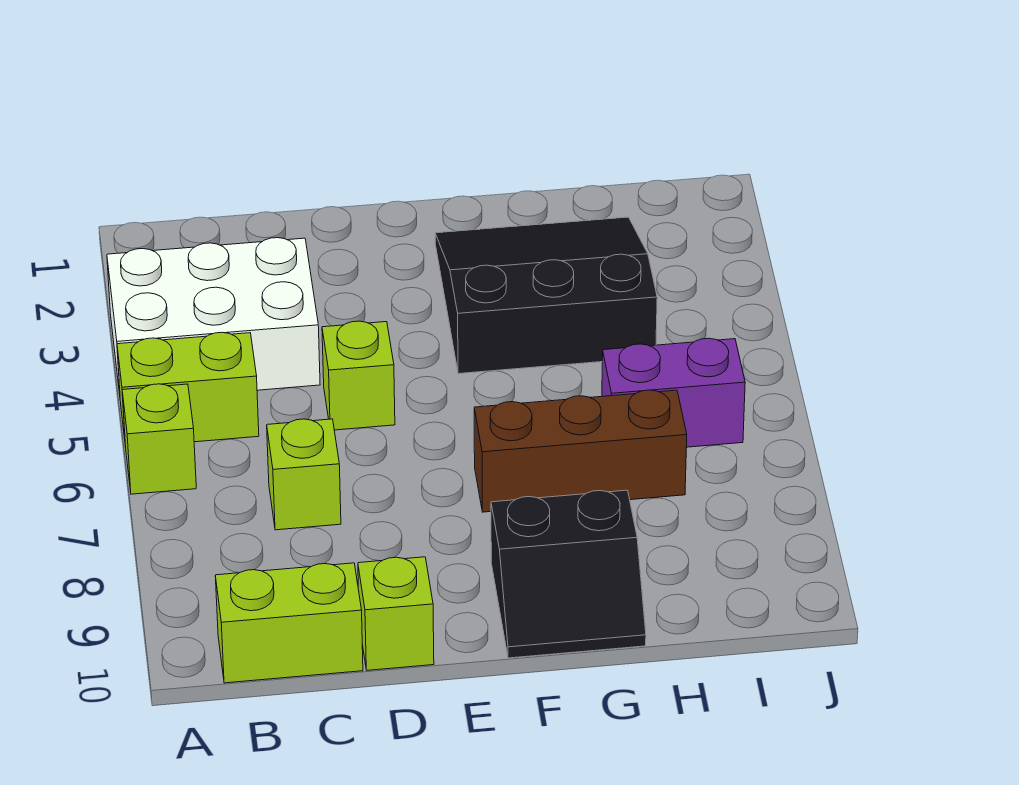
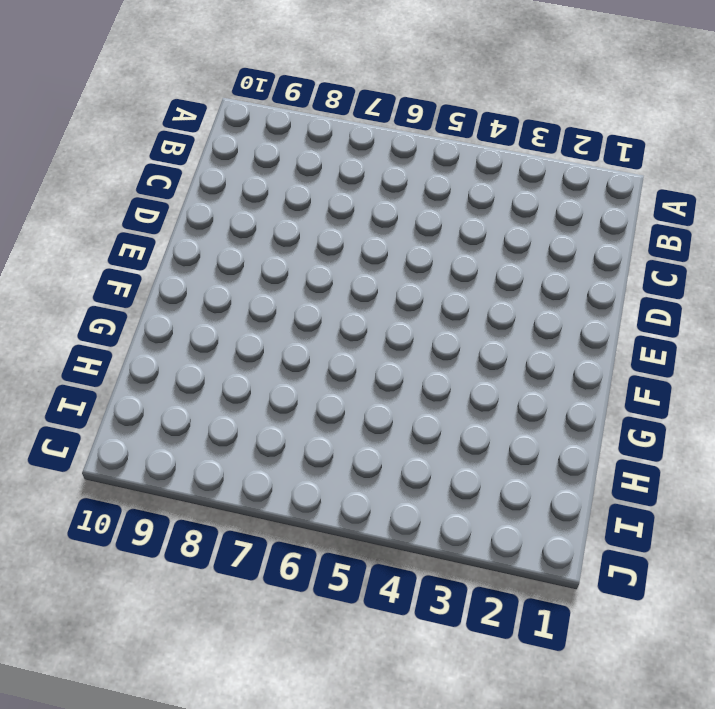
none -> white brick A3:C4 level 1
none -> lime brick A5:B5 level 1

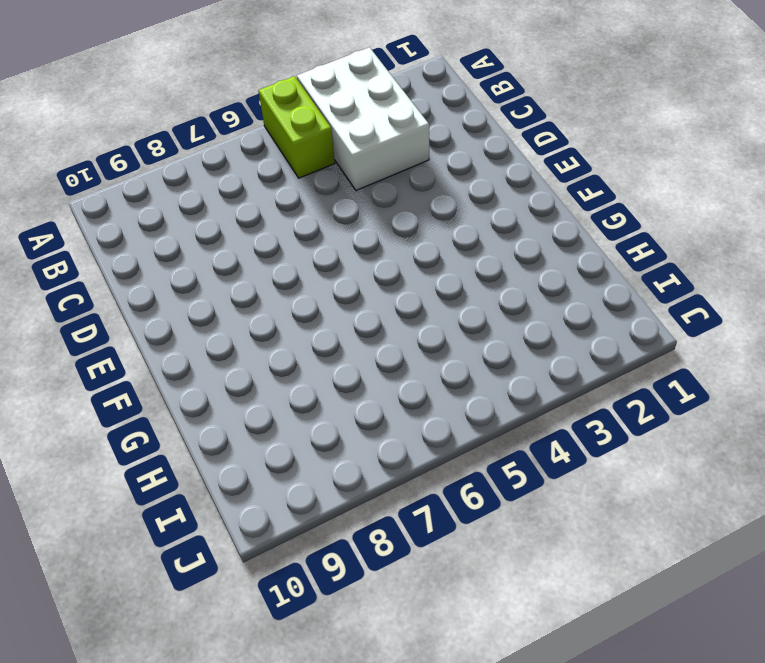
none -> lime brick A6 level 1
none -> lime brick B10:C10 level 1

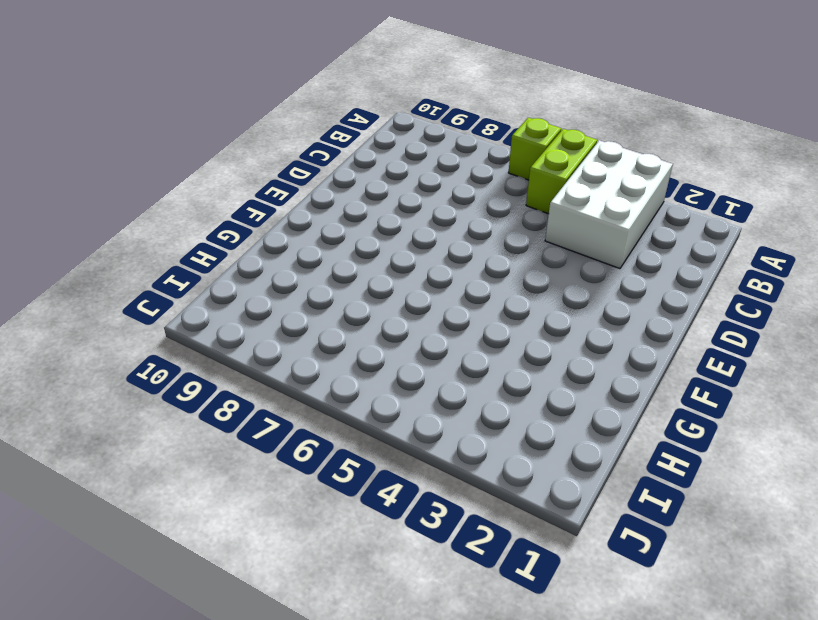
none -> lime brick B10:C10 level 1
none -> lime brick C7 level 1

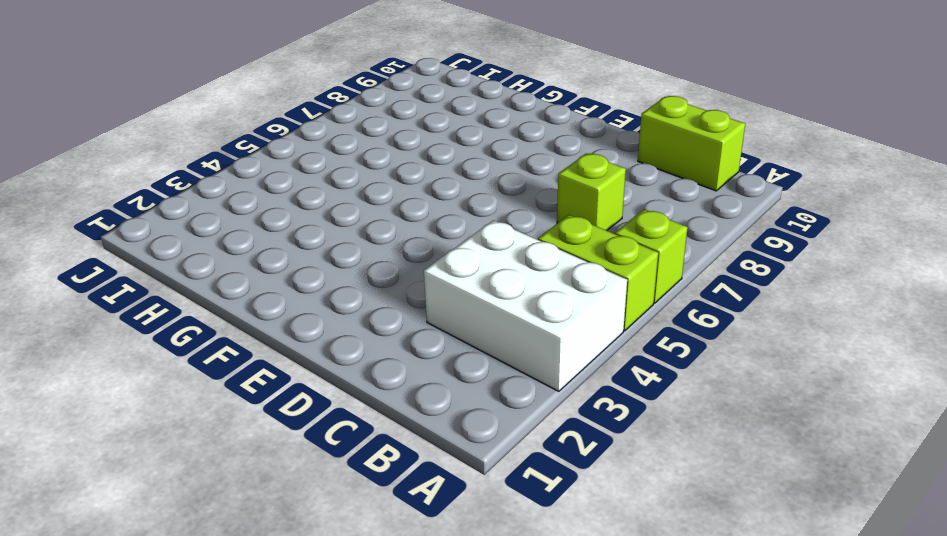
none -> lime brick D5 level 1
none -> lime brick D10 level 1

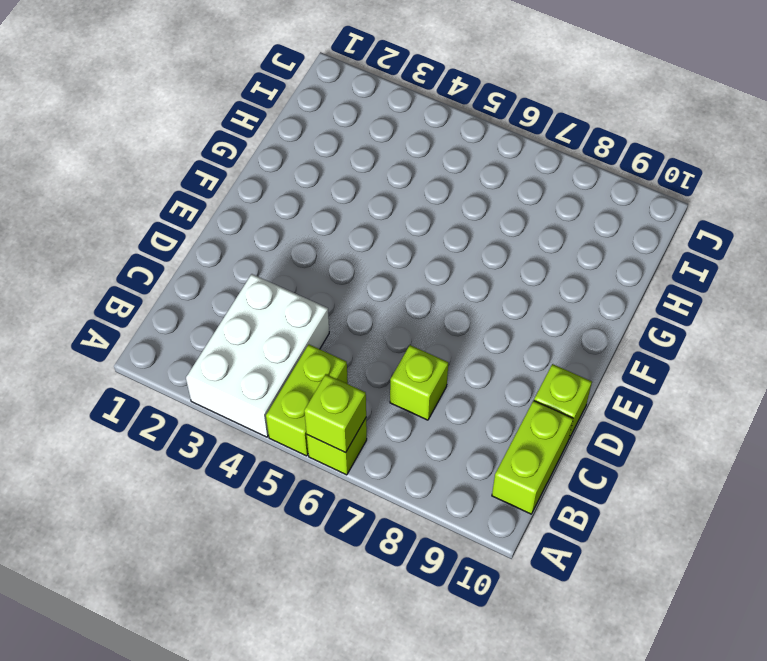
lime brick A6 level 2 -> lime brick D5 level 1
none -> black slope F2:H4 level 1 top 4
none -> brown brick F7:H7 level 1

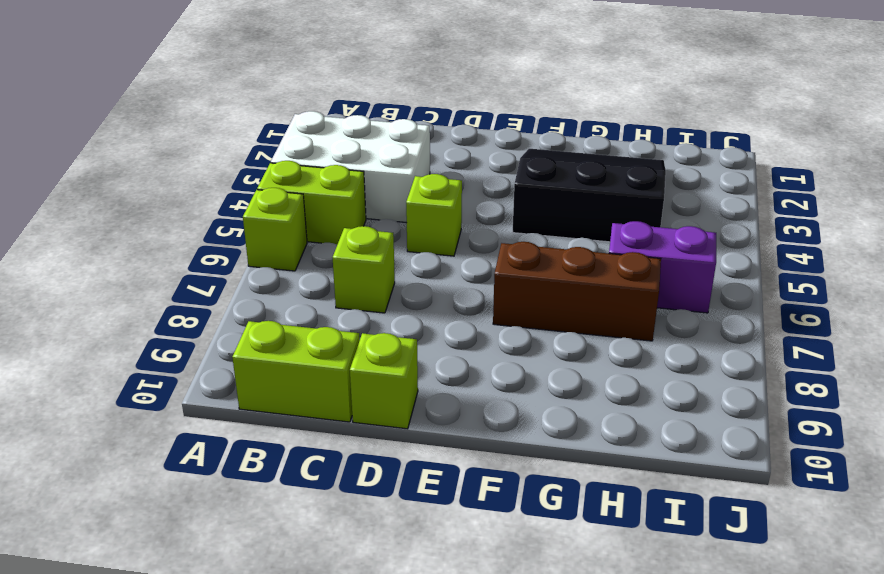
none -> black slope F9:G10 level 1 top 9

